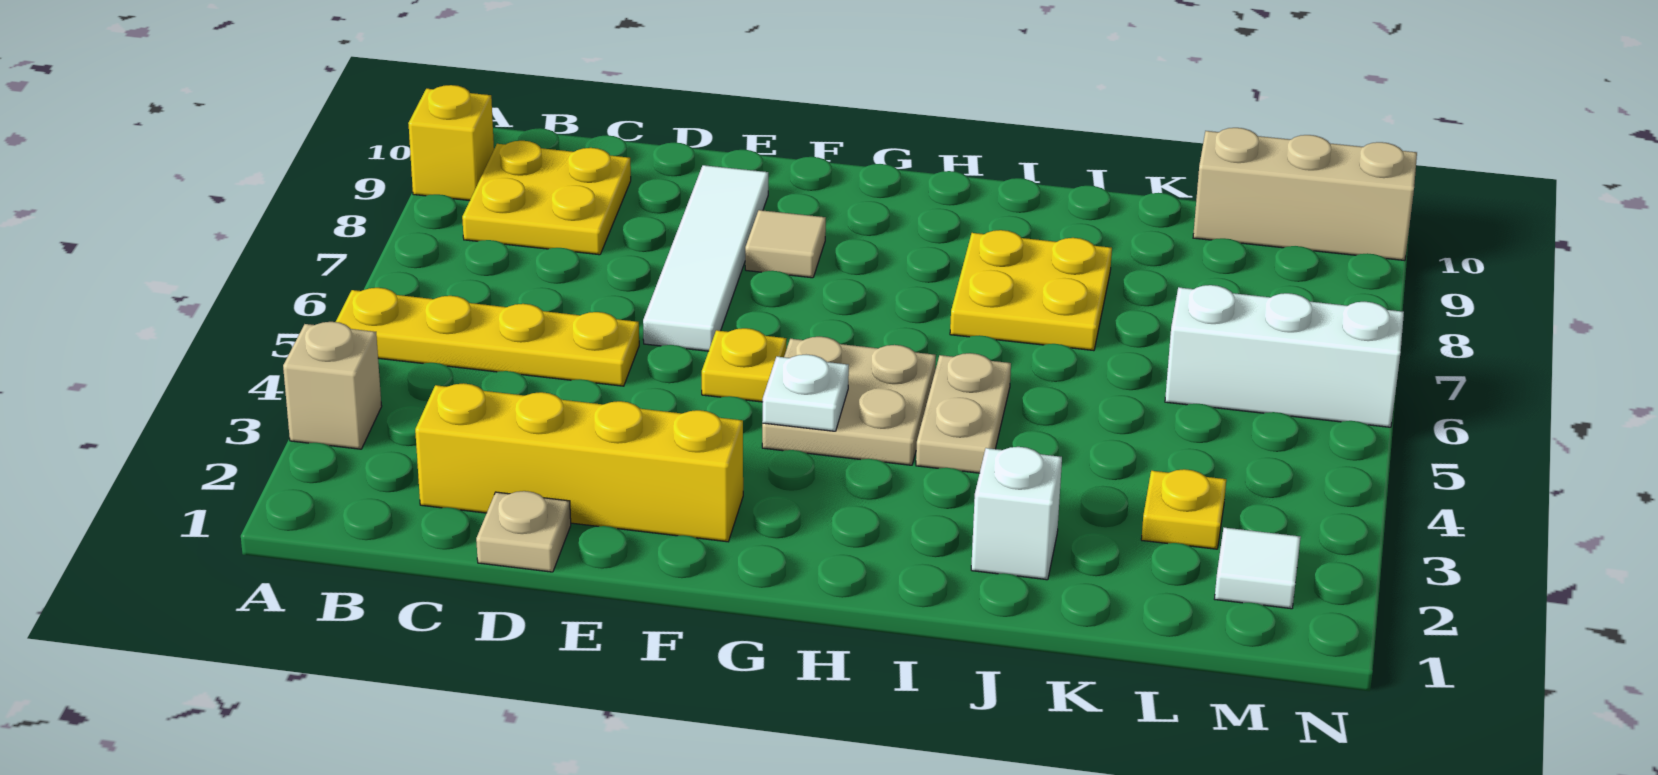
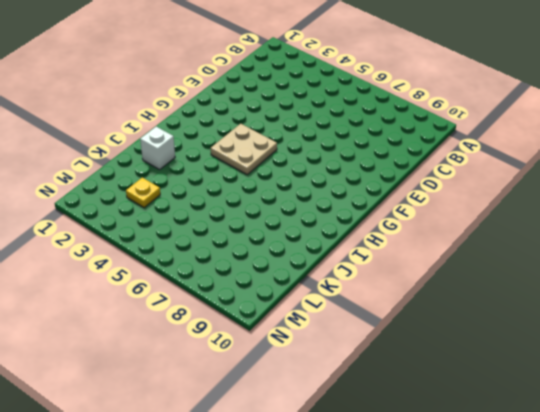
none -> tan brick A3 level 1
none -> yellow plate A5:D5 level 1
none -> yellow brick A9 level 1

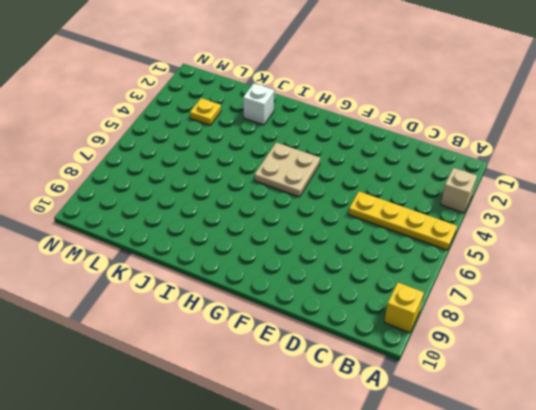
none -> yellow plate B8:C9 level 1
none -> yellow brick C2:F2 level 1
none -> tan plate D1 level 1

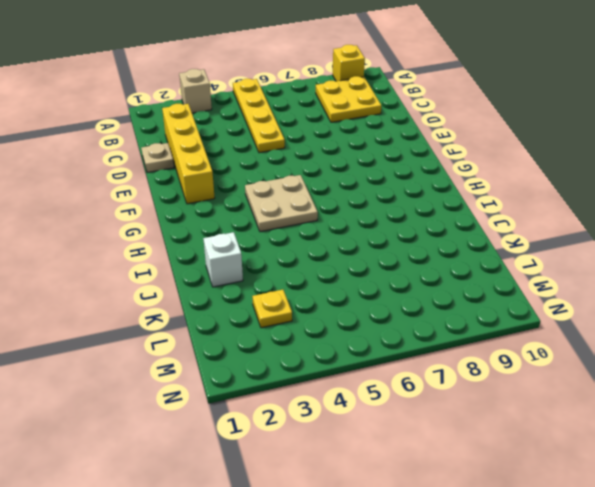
none -> white tile E6:E9 level 1
none -> yellow plate F5 level 1
none -> tan tile F8 level 1

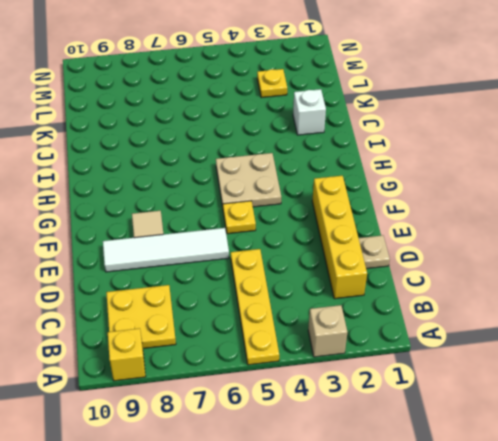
none -> tan plate I4:I5 level 1
none -> yellow plate I7:J8 level 1
none -> white brick L6:N6 level 1

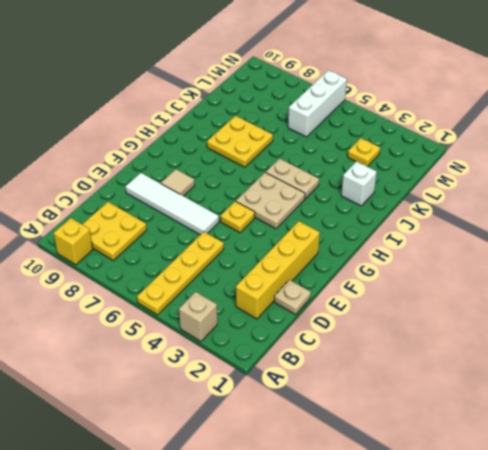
none -> tan brick L10:N10 level 1
none -> white tile M2 level 1
none -> white plate G4 level 2

